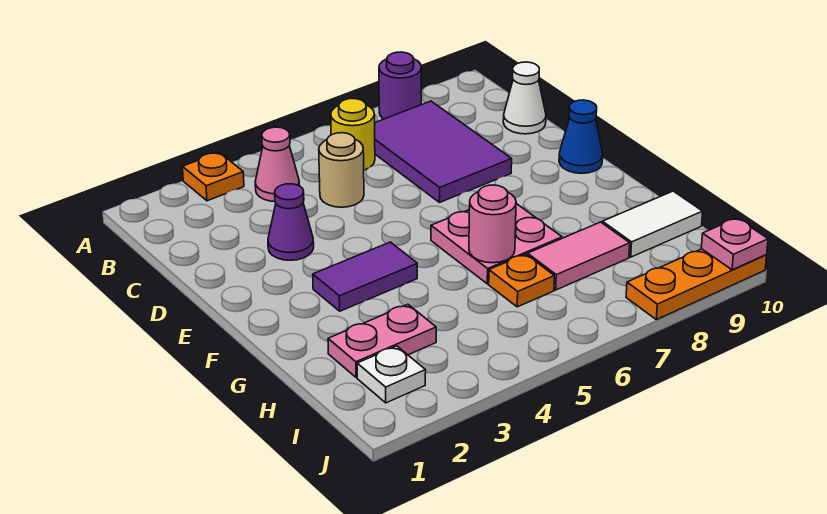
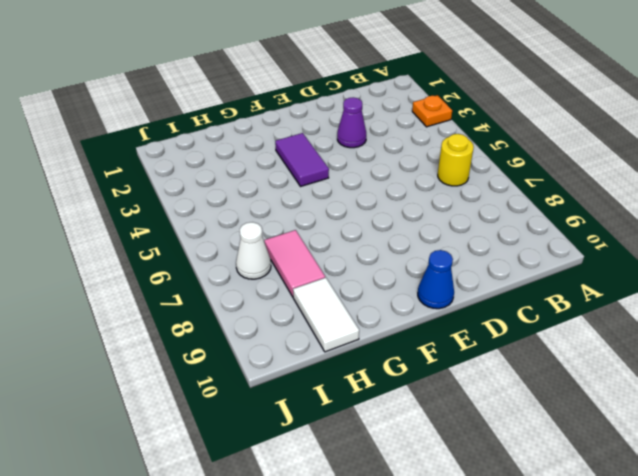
white cone I7 level 1 -> white cone C10 level 1
none -> purple round brick A8 level 1
none -> pink cone B4 level 1
none -> purple tile B7:D8 level 1

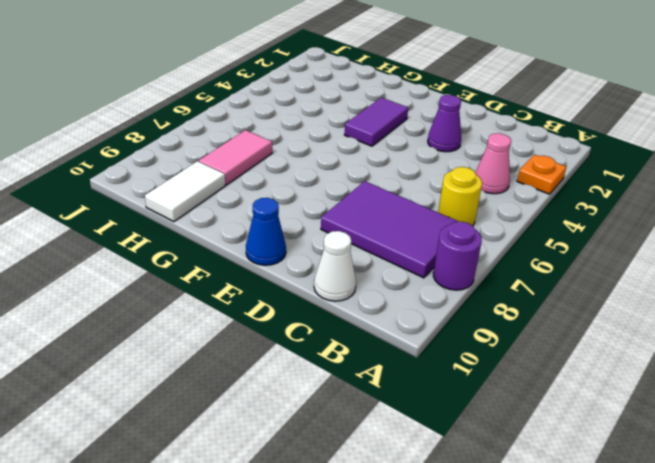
none -> tan round brick C5 level 1
none -> pink plate F6:G7 level 1
none -> pink plate H2:H3 level 1

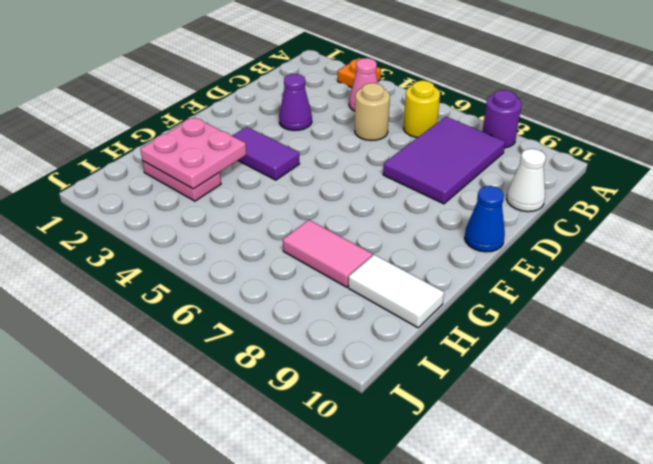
pink plate G2:H3 level 2 -> pink plate F6:G7 level 1
none -> orange plate H6 level 1
none -> white plate I2 level 1
none -> orange plate J8:J10 level 1

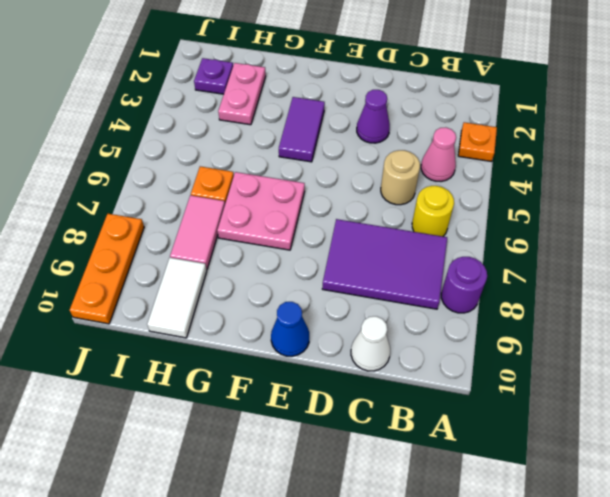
purple plate I2 level 1 -> white plate I2 level 1
none -> pink round brick G6 level 2
none -> pink plate J10 level 2

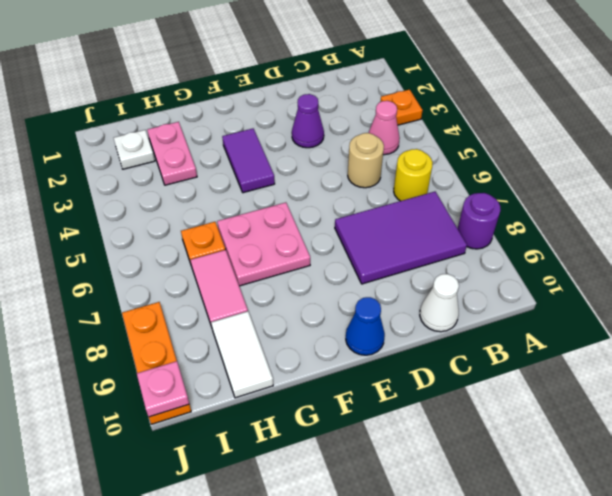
none -> pink round brick G6 level 2

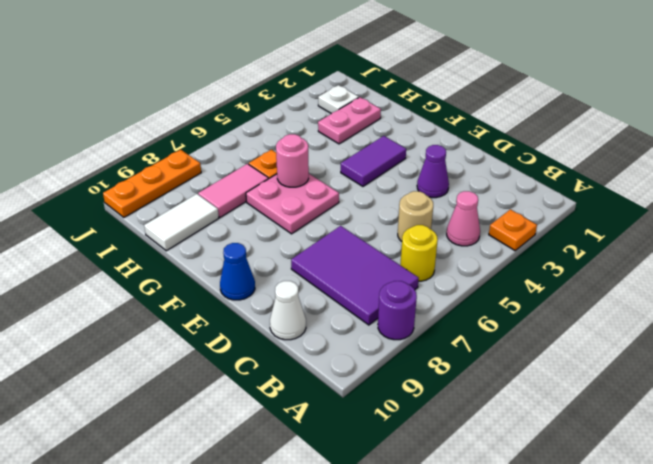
none -> pink plate J10 level 2

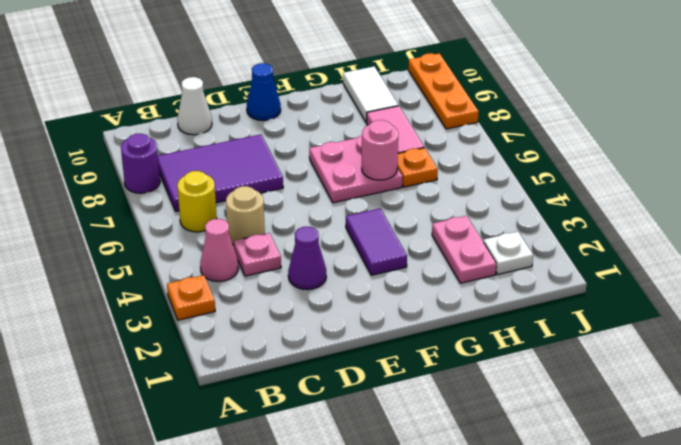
pink plate C4 level 1 -> pink plate J10 level 2

